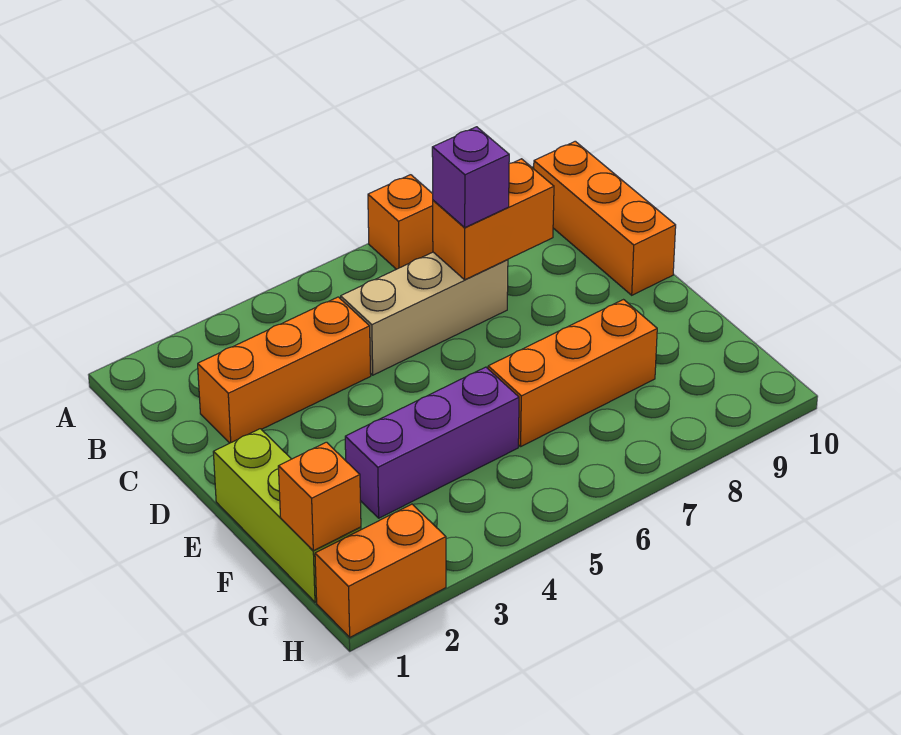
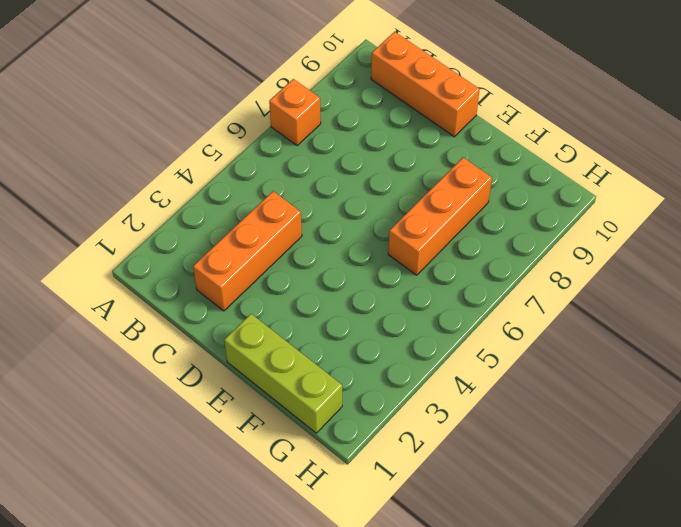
none -> tan brick C5:C7 level 1
none -> purple brick F3:F5 level 1

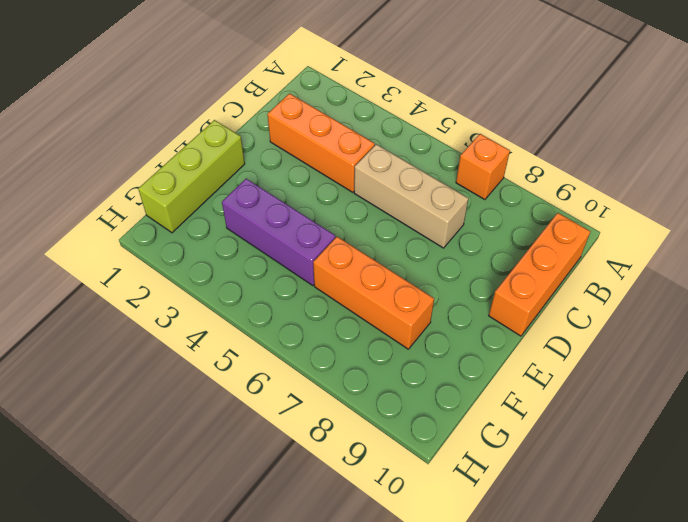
none -> orange brick H1:H2 level 1
none -> orange brick C7:C8 level 2

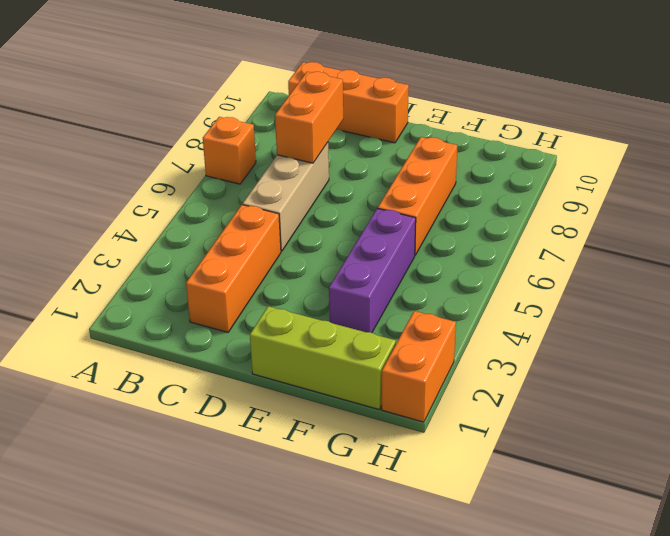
none -> orange brick G1 level 2
none -> purple brick C7 level 3

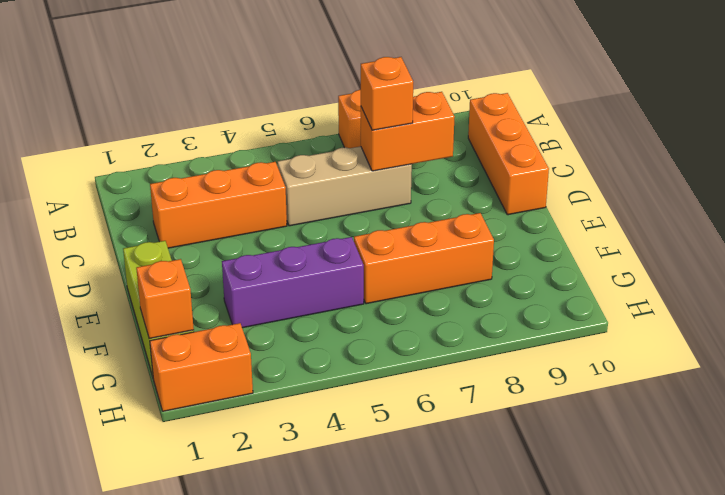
orange brick C7 level 3 -> purple brick C7 level 3

